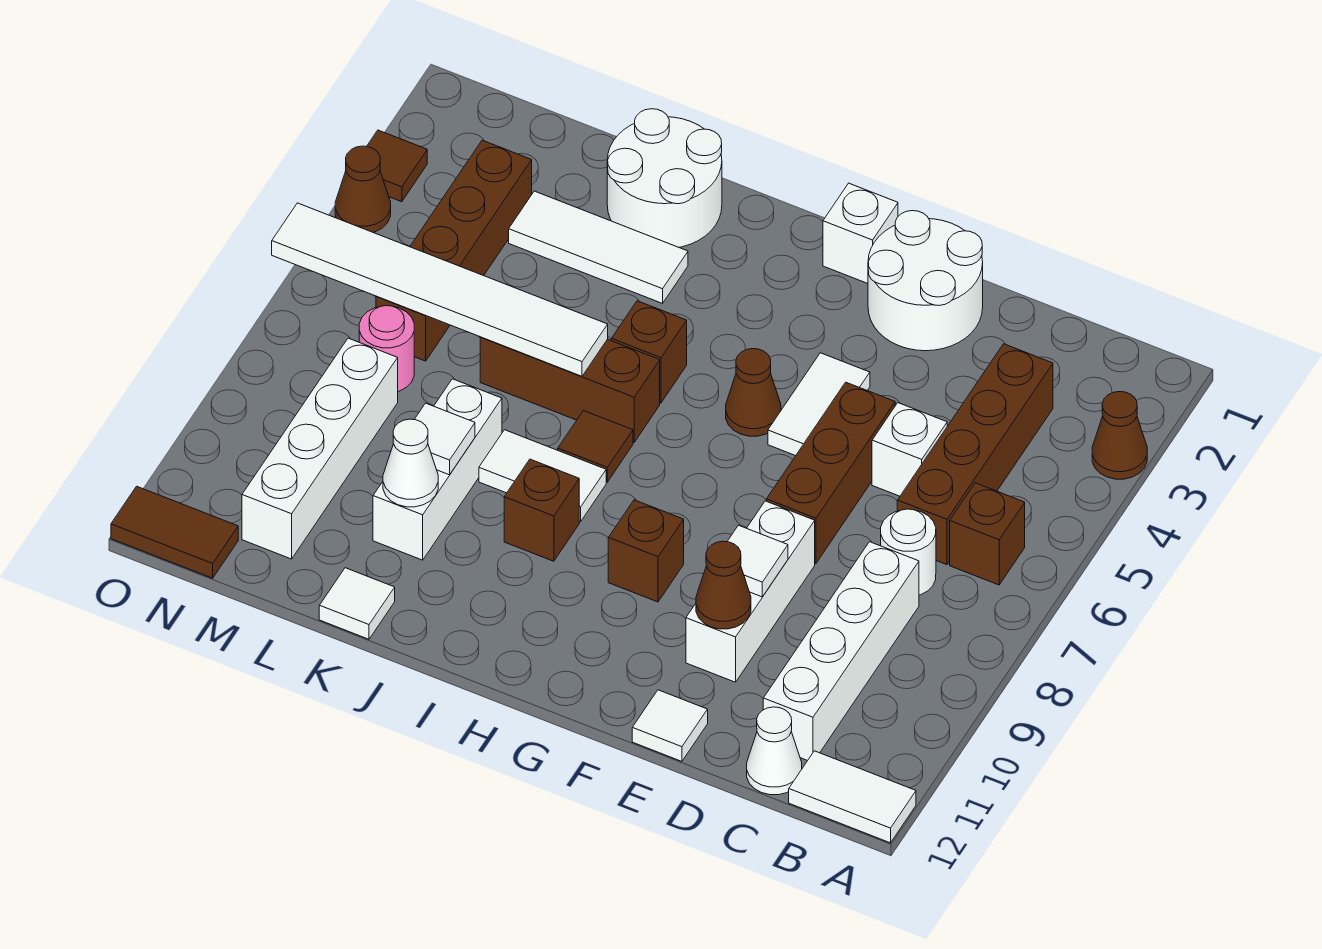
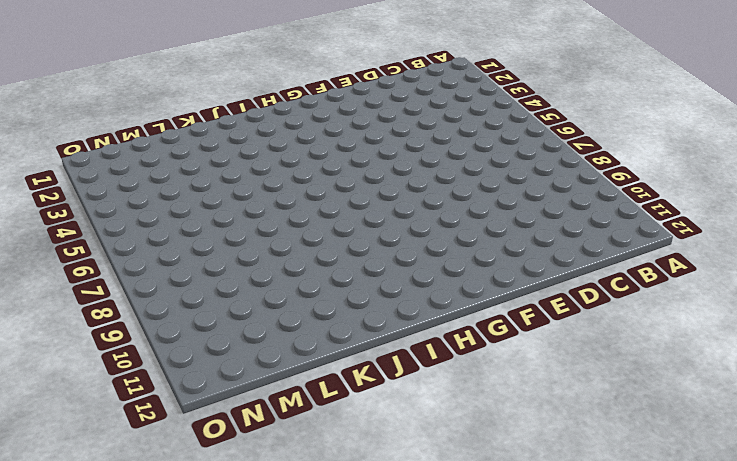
none -> brown cone A3 level 1
none -> white tile A12:B12 level 1
none -> brown brick B6 level 1
none -> brown brick C3:C6 level 1

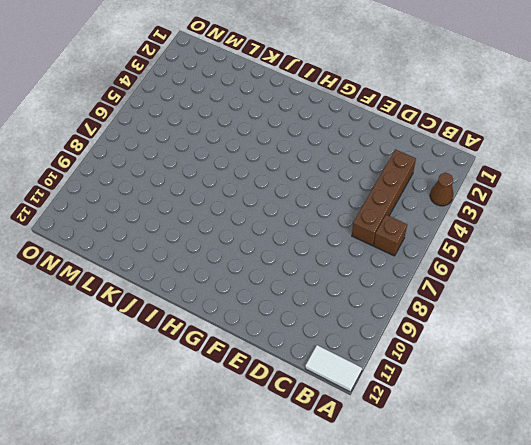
none -> white round brick C7 level 1
none -> white brick C8:C11 level 1
none -> white cone C12 level 1
none -> white brick D5 level 1

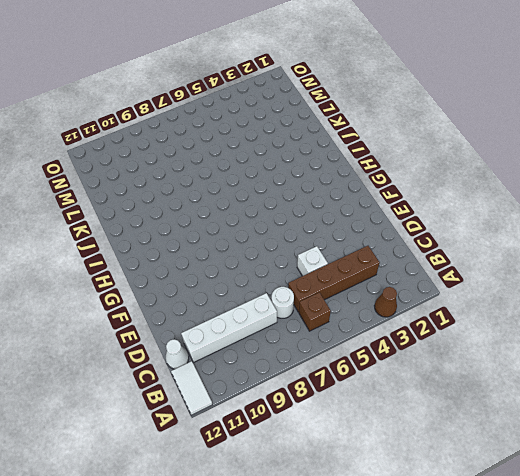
none -> white round brick E1:F2 level 1
none -> brown brick E5:E7 level 1
none -> white brick E8:E10 level 1
none -> white tile E12 level 1

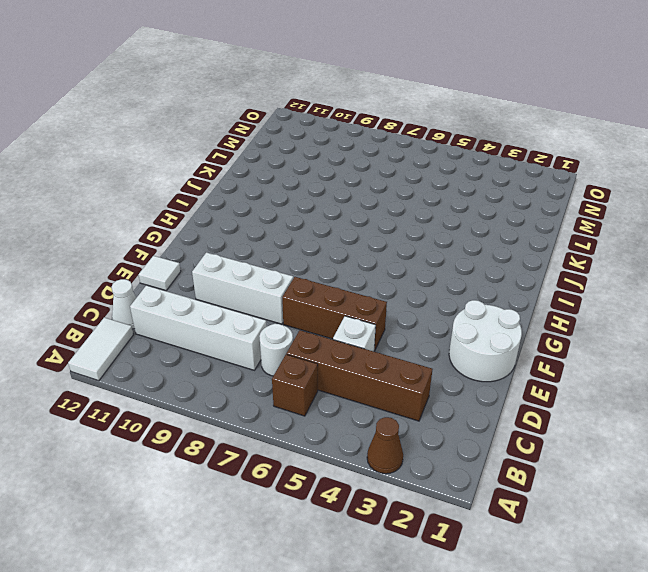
none -> white tile F4:F5 level 1
none -> white brick G1 level 1
none -> brown cone G5 level 1
none -> brown brick G9 level 1

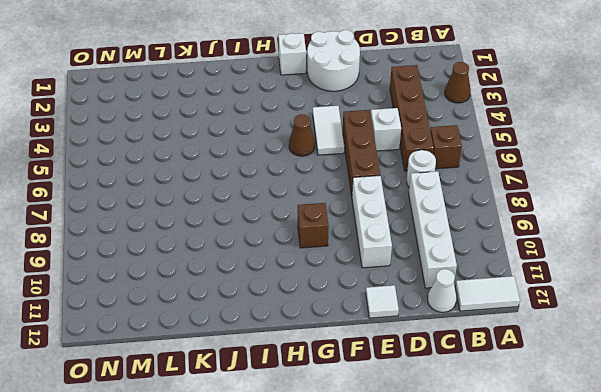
none -> brown brick I5 level 1
none -> brown brick I6:K6 level 1
none -> brown tile I7 level 1
none -> white tile I8:J8 level 1

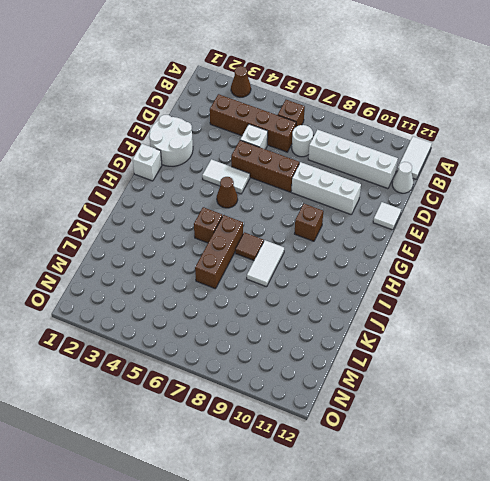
none -> brown brick I9 level 1
none -> white round brick J1:K2 level 1
none -> white tile J3:L3 level 1
none -> white brick K8:K10 level 1

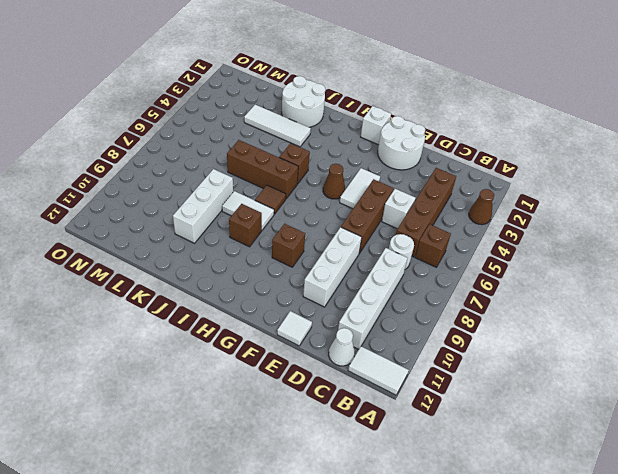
none -> white tile K12 level 1
none -> brown brick M3:M6 level 1
none -> pink round brick M7 level 1
none -> white brick M8:M11 level 1

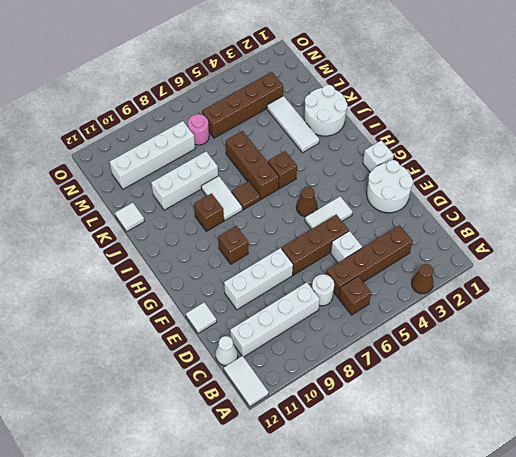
none -> brown tile N12:O12 level 1
none -> brown tile O3 level 1
none -> brown cone O4 level 1
none -> white tile E9 level 2

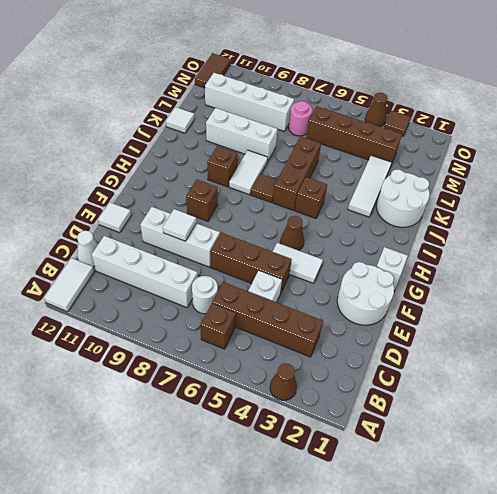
none -> brown cone E10 level 2
none -> white tile J6:O6 level 2
none -> white tile K9 level 2
none -> white cone K10 level 2

